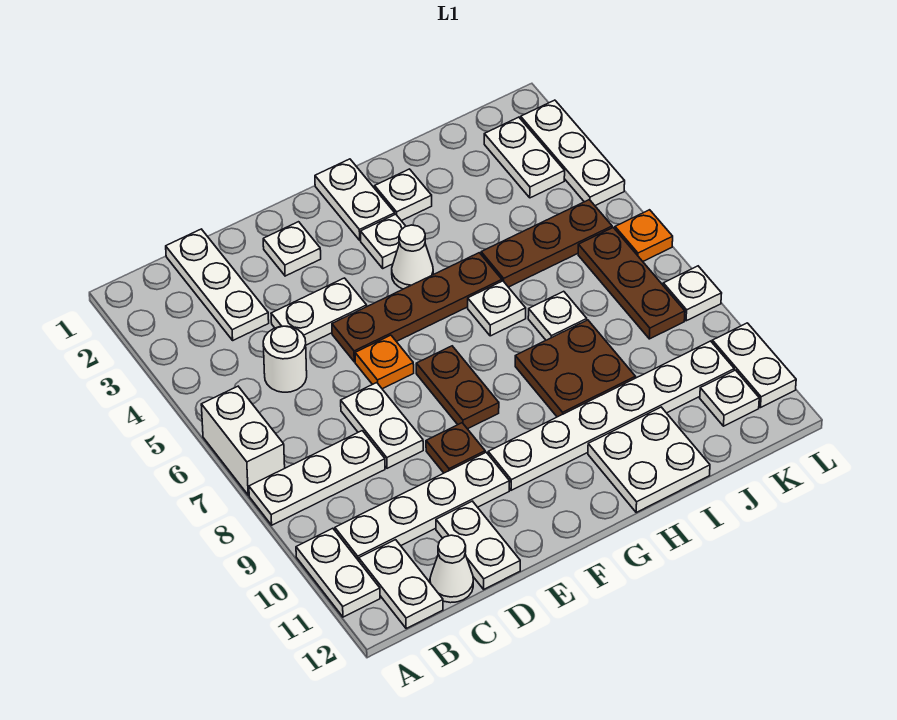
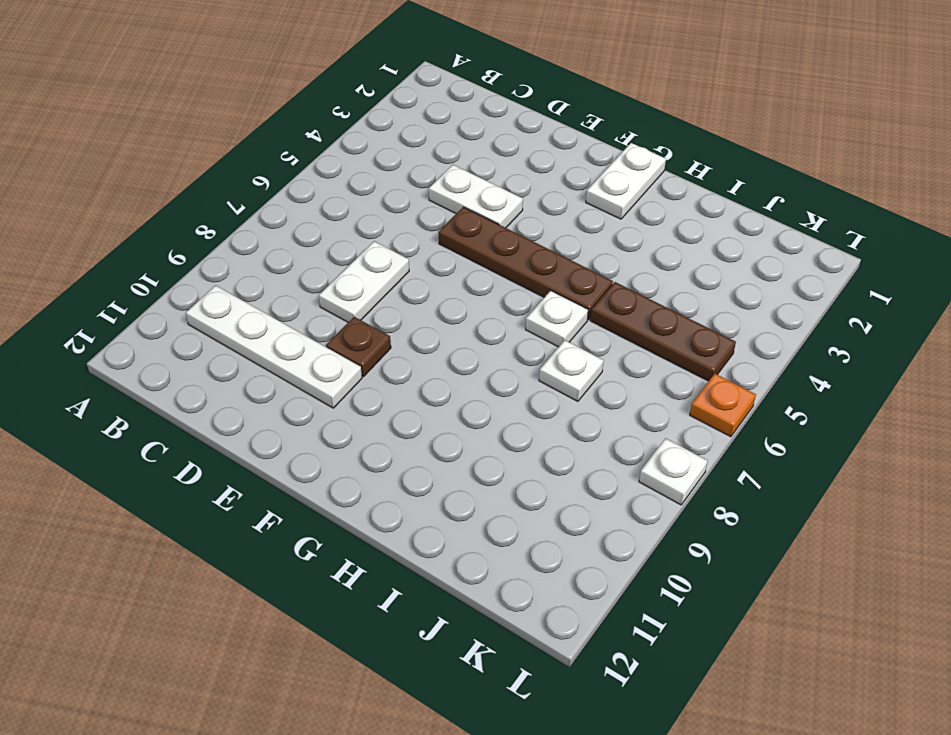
none -> white brick A6:A7 level 1
none -> white plate A8:C8 level 1
none -> white plate A10:A11 level 1
none -> white plate B11:B12 level 1

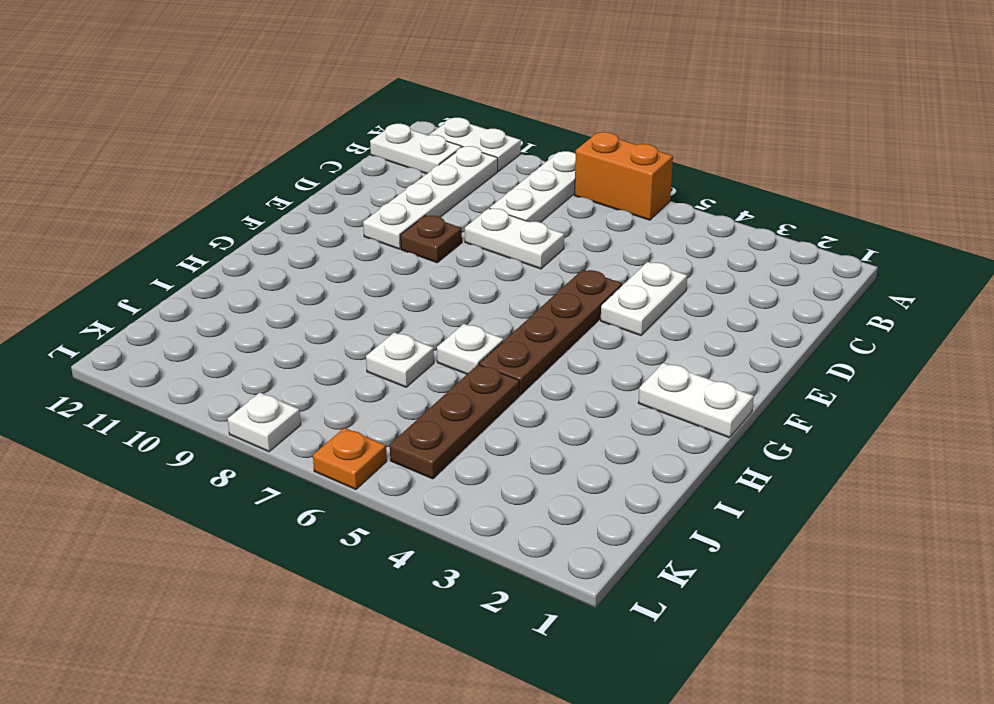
orange brick A6:A7 level 1 -> white brick A6:A7 level 1
none -> white plate C1:C3 level 1
none -> white round brick C5 level 1
none -> white cone C12 level 1
none -> white plate D11:D12 level 1

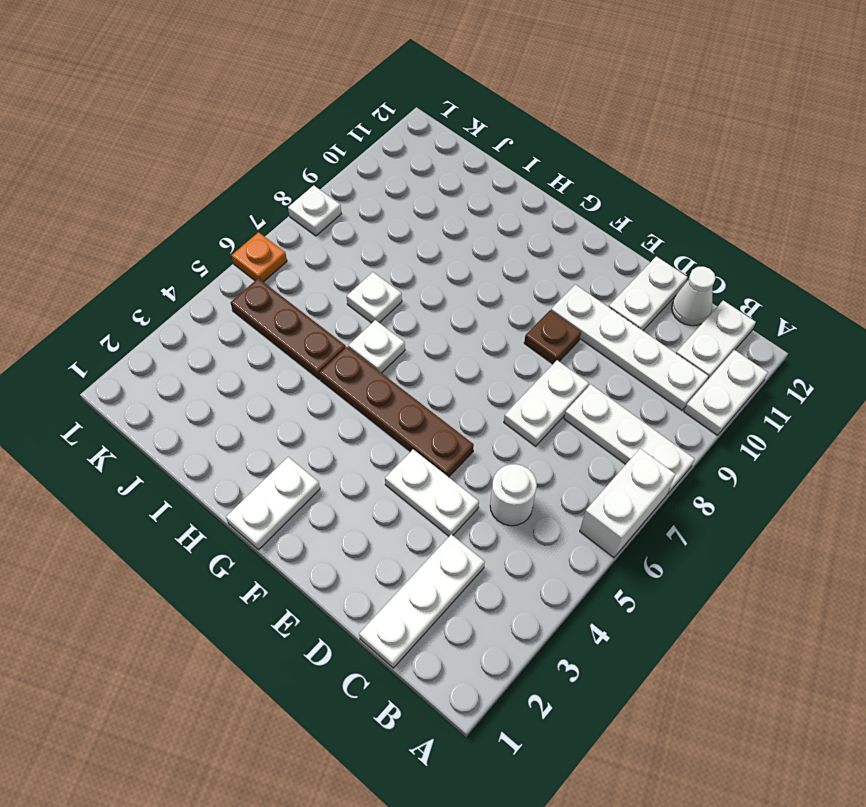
none -> white plate E2 level 1
none -> orange plate E6 level 1
none -> brown plate F7:F8 level 1
none -> white plate F10:K10 level 1

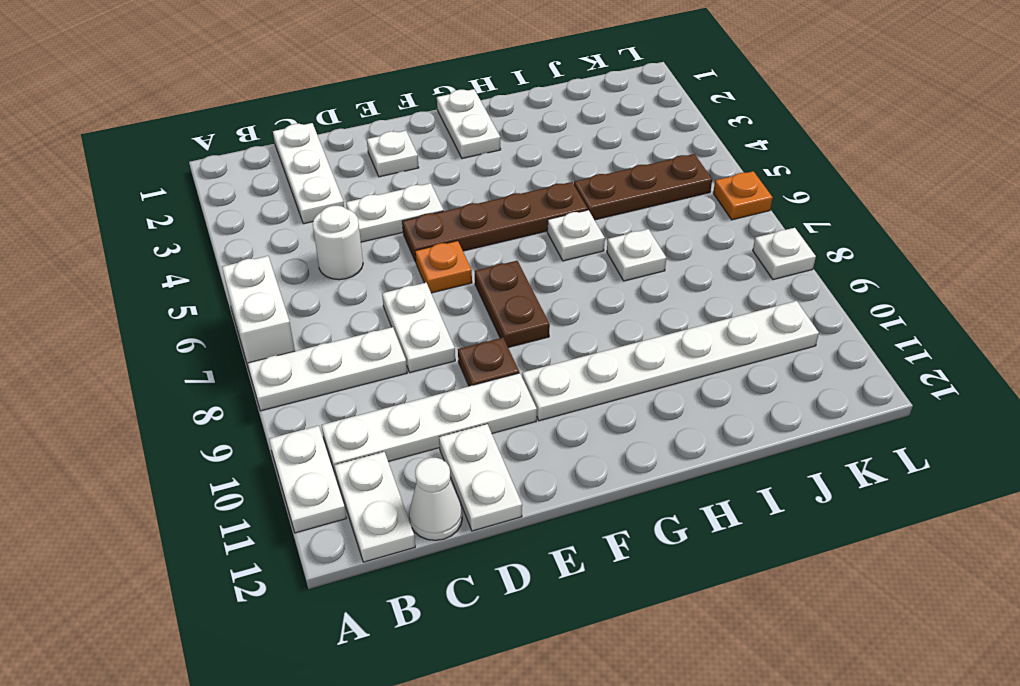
none -> white plate G3 level 1
none -> white cone G4 level 1
none -> white plate H2 level 1
none -> brown plate H8:I9 level 1

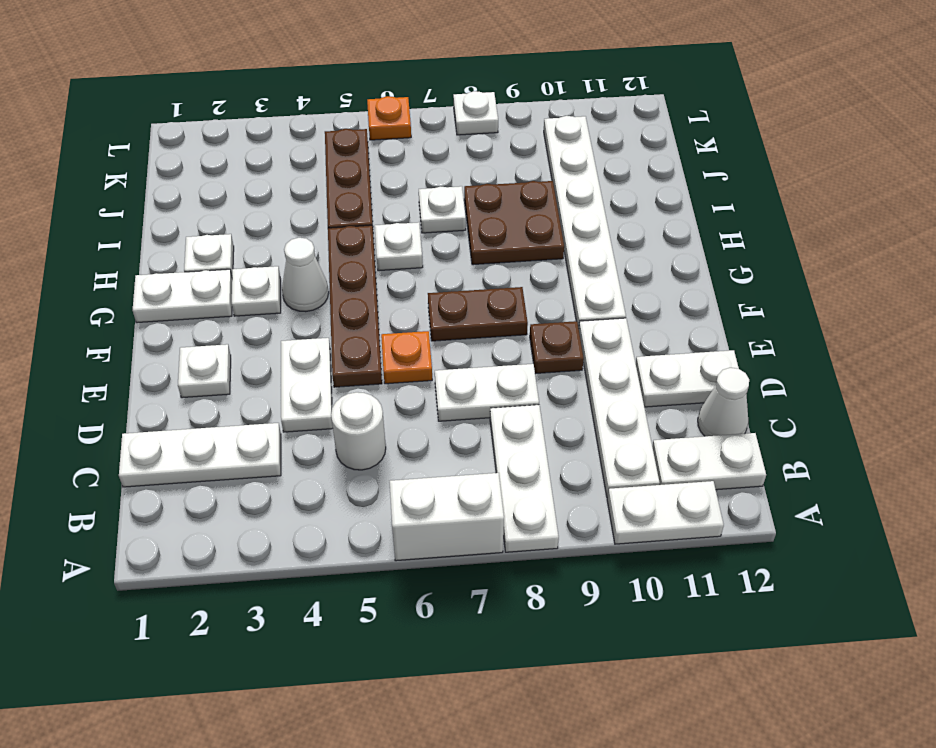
none -> white plate H11:I12 level 1
none -> white plate K2:K3 level 1
none -> brown plate K6:K8 level 1
none -> white plate K11 level 1

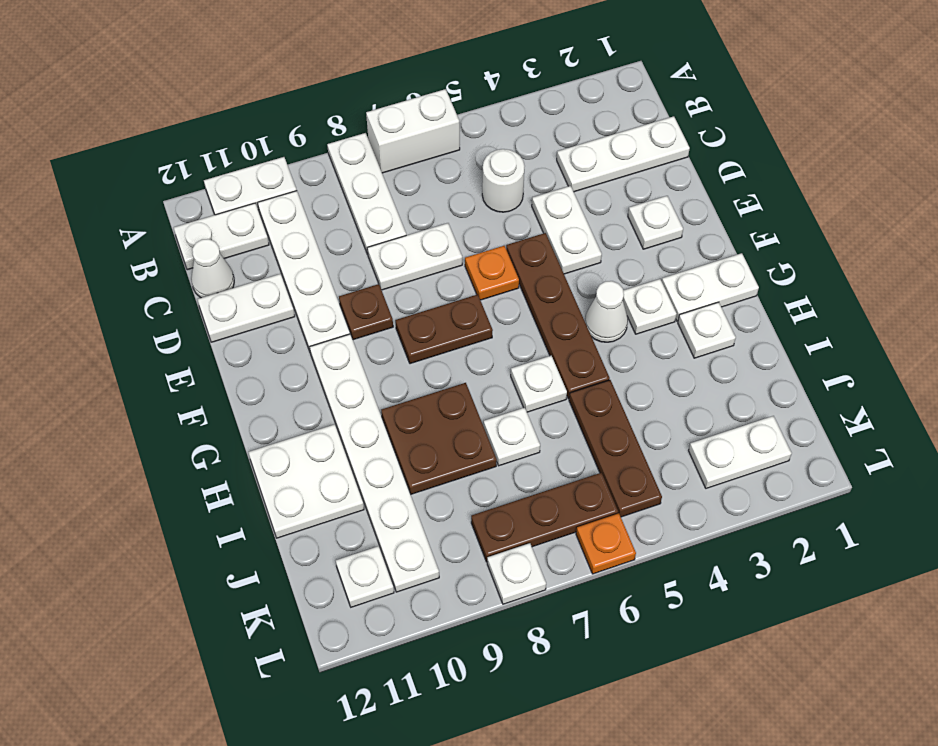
none -> white plate L2:L4 level 1
none -> white plate L10:L11 level 1

